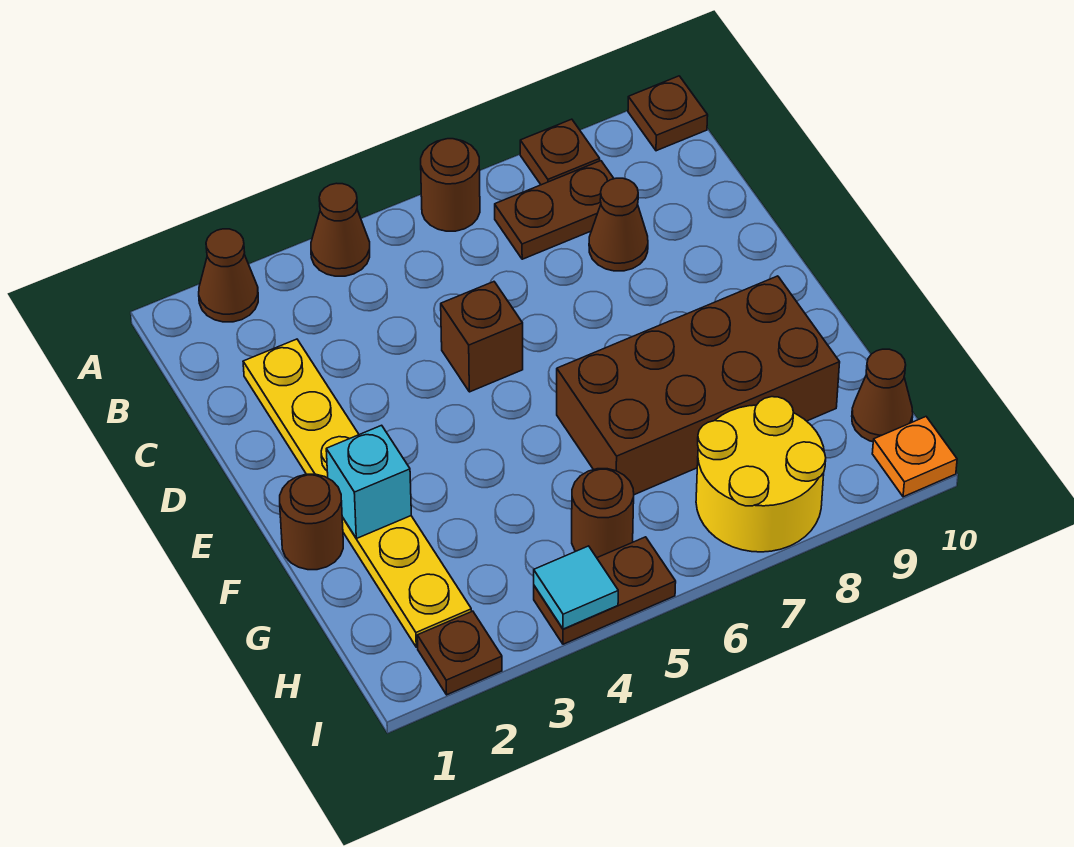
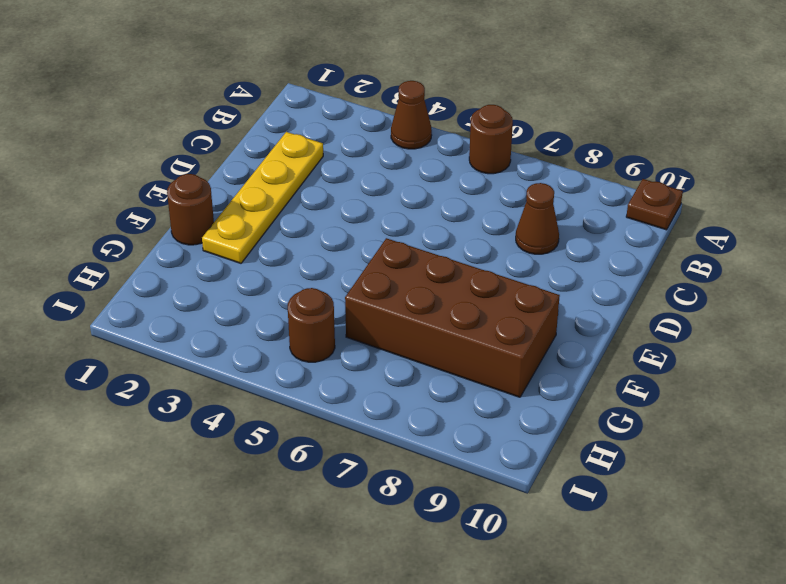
yellow plate C2:F2 level 1 -> yellow plate C2:H2 level 1
none -> brown cone A2 level 1
none -> brown plate A8 level 1
none -> brown plate B7:B8 level 1

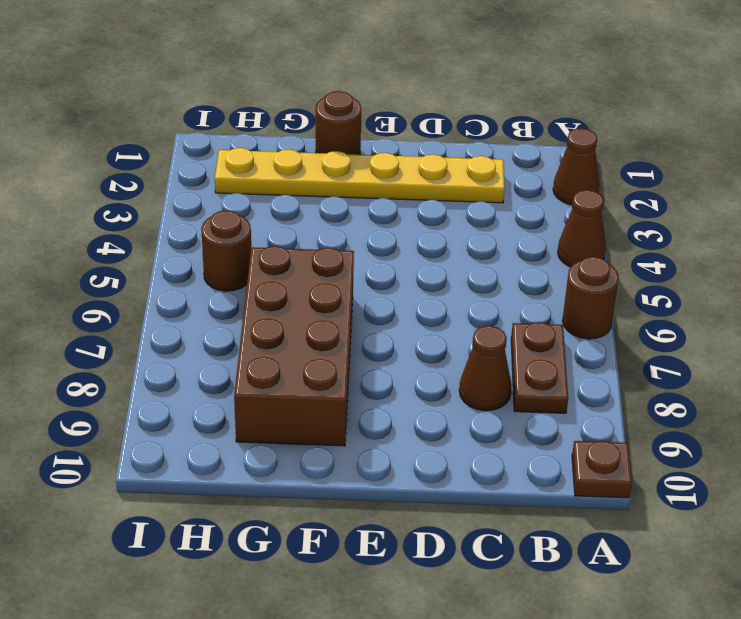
none -> brown plate A8 level 1
none -> brown brick D5 level 1
none -> yellow round brick H7:I8 level 1

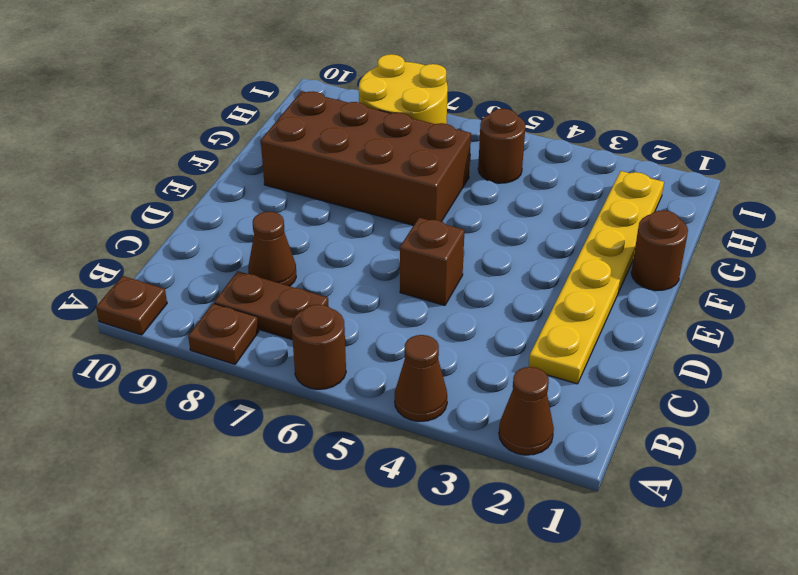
none -> brown cone H10 level 1
none -> brown plate I2 level 1
none -> brown plate I4:I5 level 1

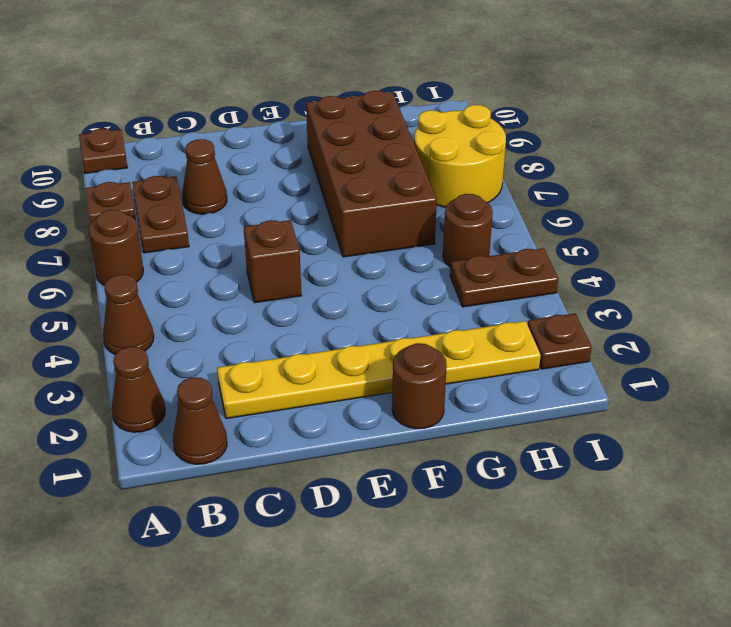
brown cone B1 level 1 -> brown cone H10 level 1
brown plate H4:I4 level 1 -> brown plate I4:I5 level 1
none -> orange plate I10 level 1
none -> cyan brick F2 level 2
none -> cyan tile I4 level 2

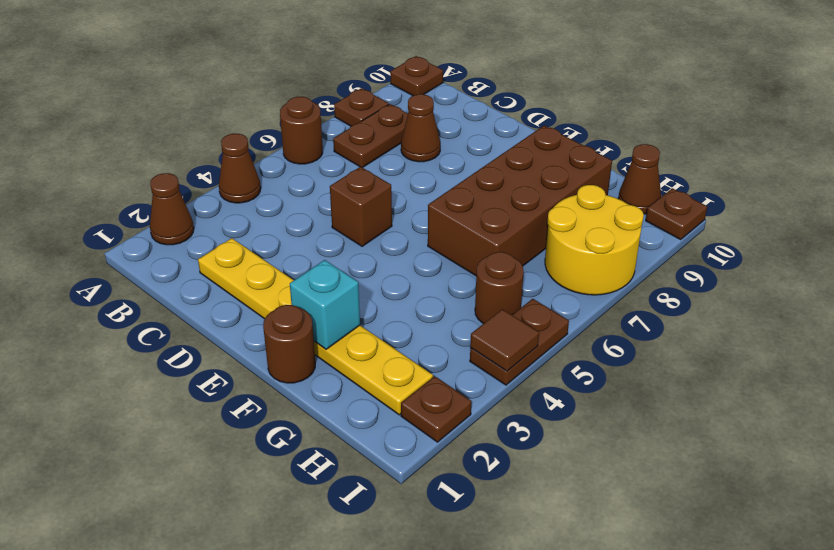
brown tile I4 level 2 -> cyan tile I4 level 2
brown plate I10 level 1 -> orange plate I10 level 1

